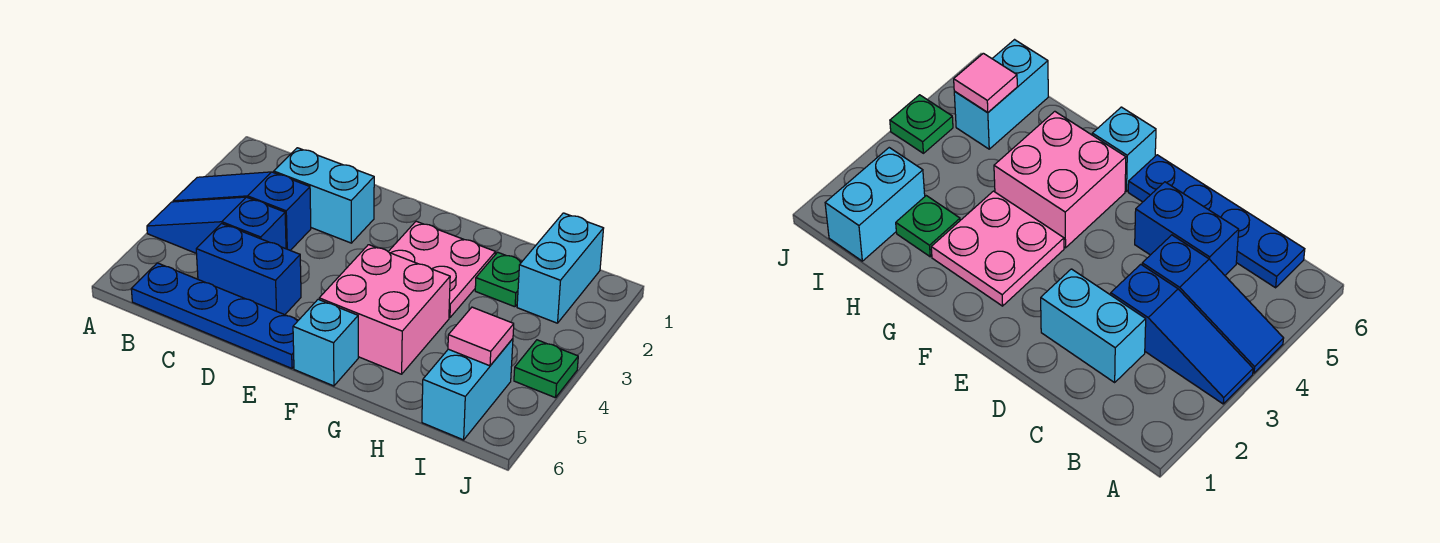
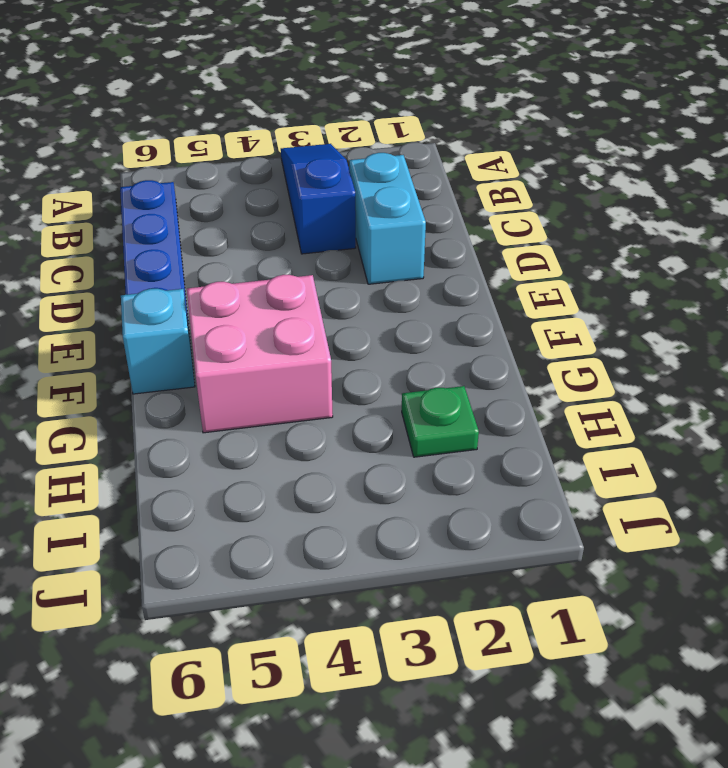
none -> blue slope A4:C4 level 1 top C
none -> blue brick C5:D5 level 1
none -> pink plate F2:G3 level 1

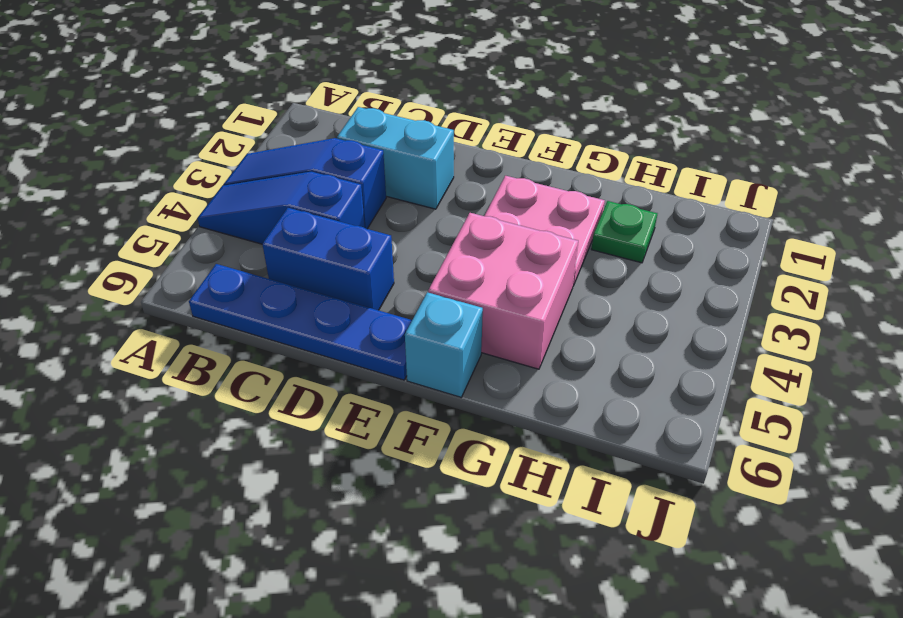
none -> cyan brick I1:I2 level 1
none -> cyan brick I5:I6 level 1
none -> green plate J4 level 1

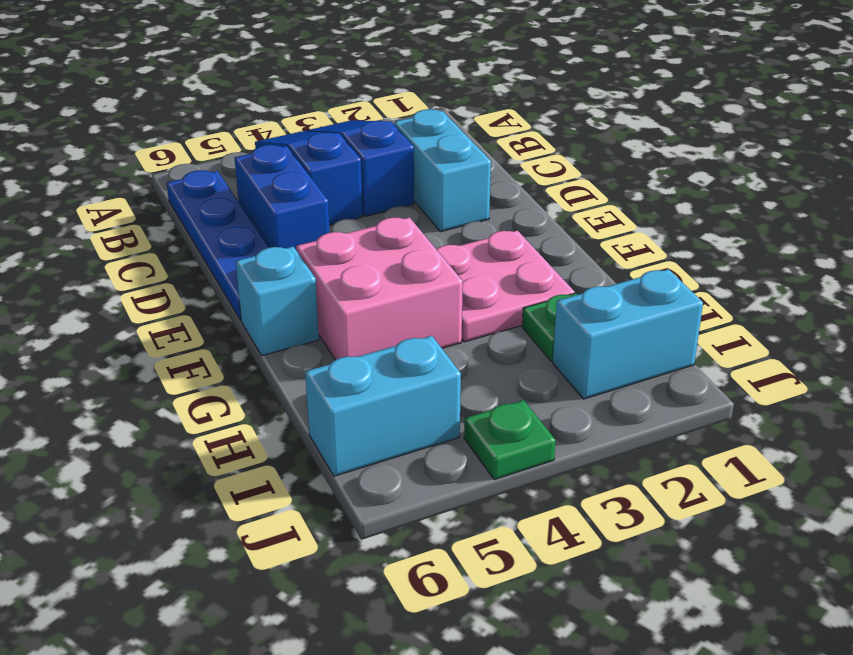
none -> pink tile I5 level 2

